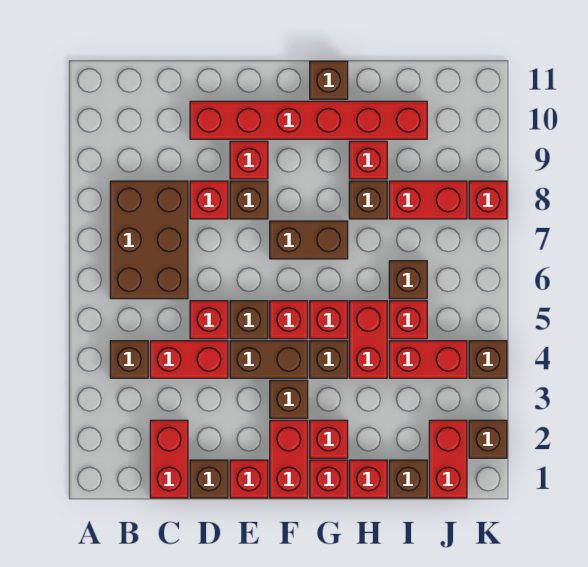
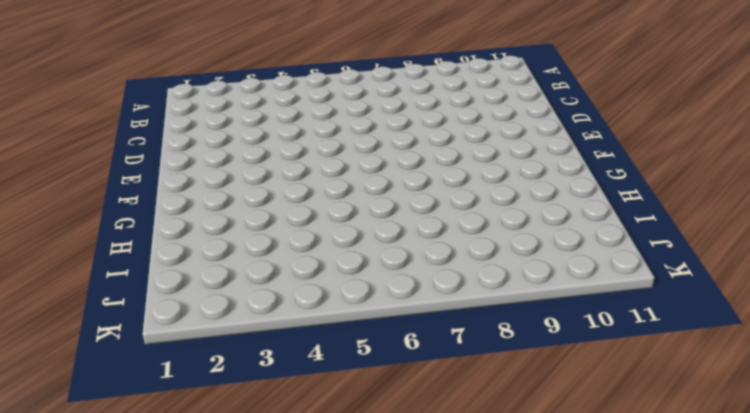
none -> brown brick B4 level 1
none -> brown brick B6:C8 level 1
none -> red brick C1:C2 level 1
none -> red brick C4:D4 level 1

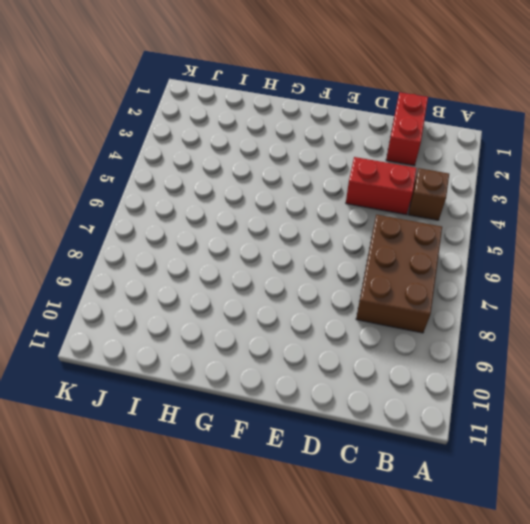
none -> brown brick D1 level 1
none -> red brick D5 level 1
none -> red brick D8 level 1
none -> red brick D10:I10 level 1

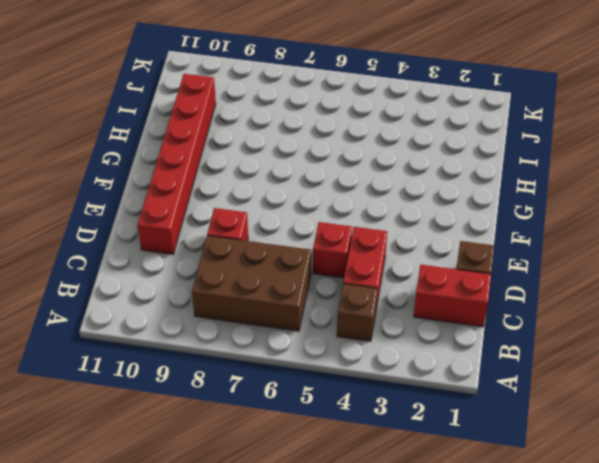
none -> red brick E1 level 1
none -> brown brick E4:F4 level 1
none -> brown brick E5 level 1
none -> brown brick E8 level 1

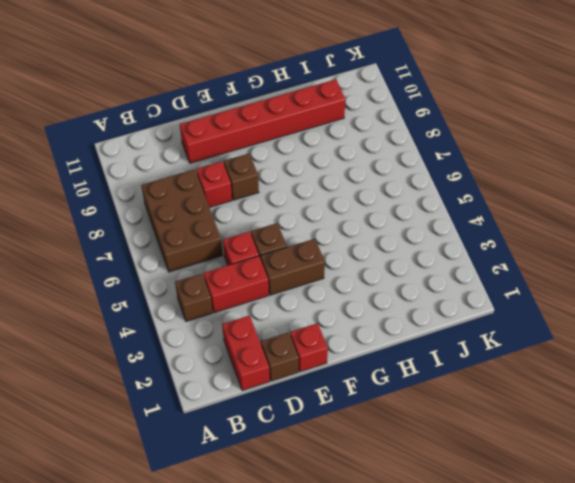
none -> red brick E9 level 1
none -> red brick F1:F2 level 1
none -> brown brick F3 level 1
none -> red brick F5 level 1

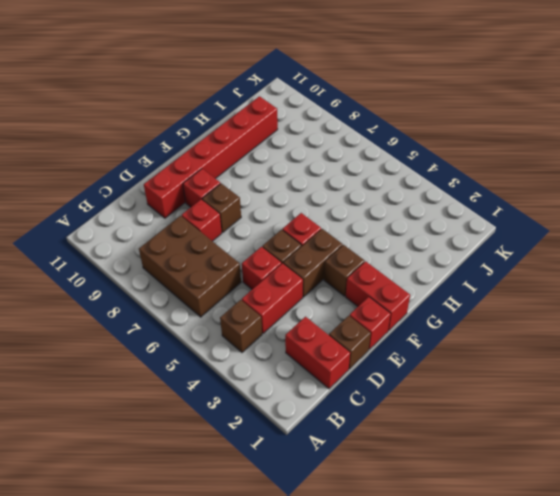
none -> brown brick F7:G7 level 1
none -> red brick G1 level 1
none -> red brick G2 level 1
none -> brown brick G4 level 1

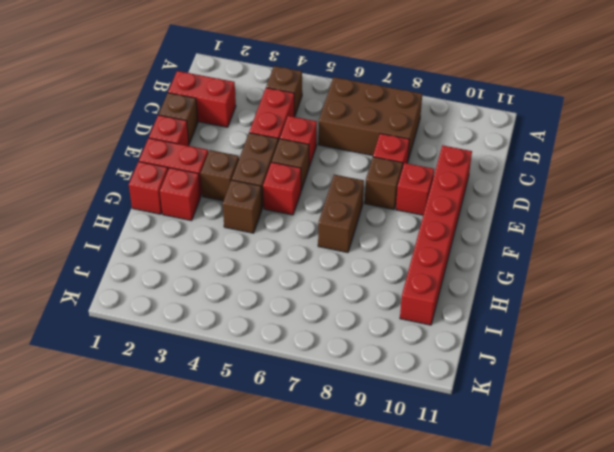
none -> red brick G5 level 1
none -> brown brick G11 level 1
none -> red brick H1 level 1
none -> red brick H4:H5 level 1

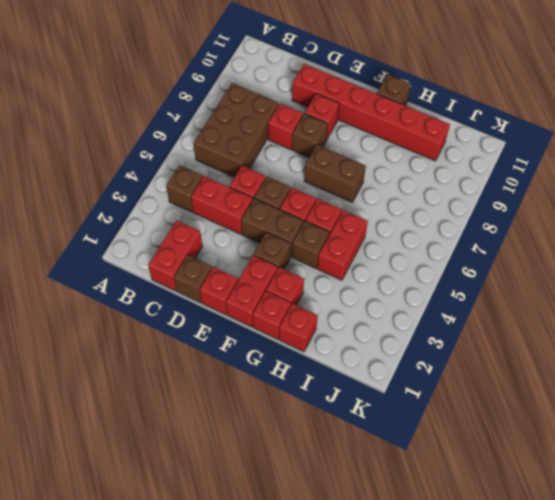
none -> brown brick H8 level 1
none -> red brick H9 level 1
none -> brown brick I1 level 1
none -> red brick I4:J4 level 1

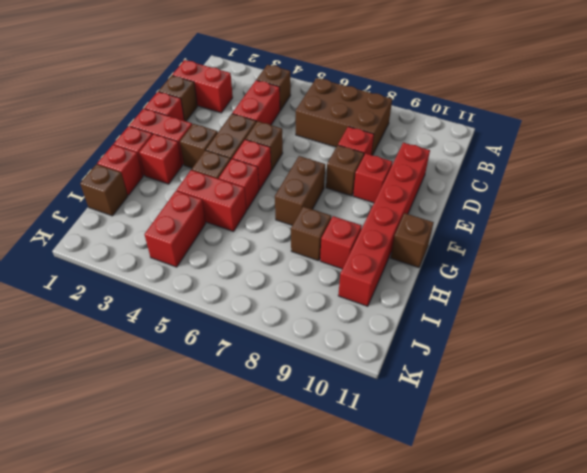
none -> red brick D5 level 1
none -> red brick I5 level 1
none -> brown brick I6 level 1
none -> red brick I8:J8 level 1

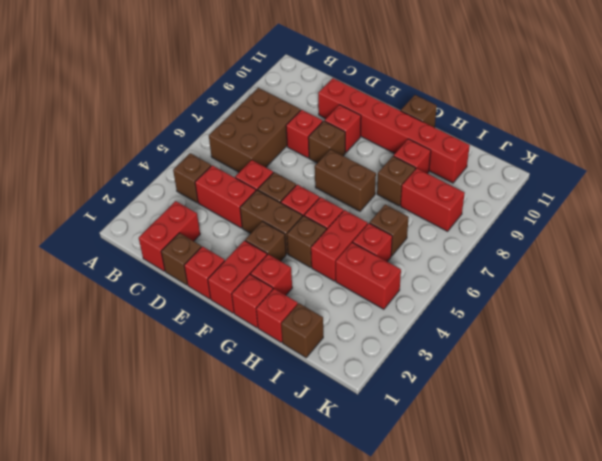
none -> red brick J1:J2 level 1
none -> brown brick K2 level 1
none -> brown brick K4 level 1
none -> red brick K8 level 1

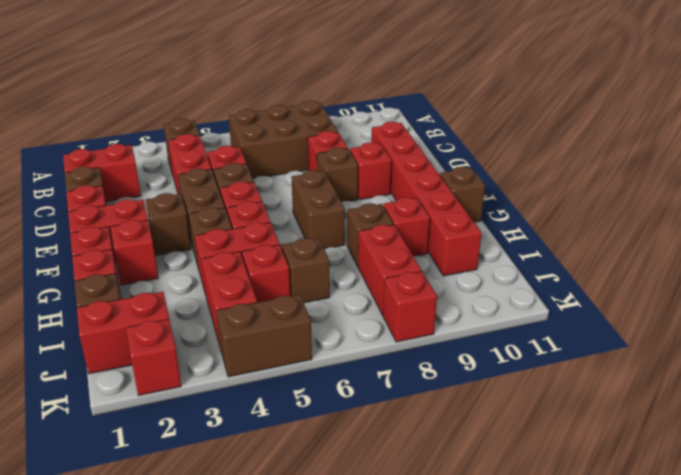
red brick K2 level 1 -> brown brick K2 level 1
brown brick K4:K5 level 1 -> brown brick K4 level 1

